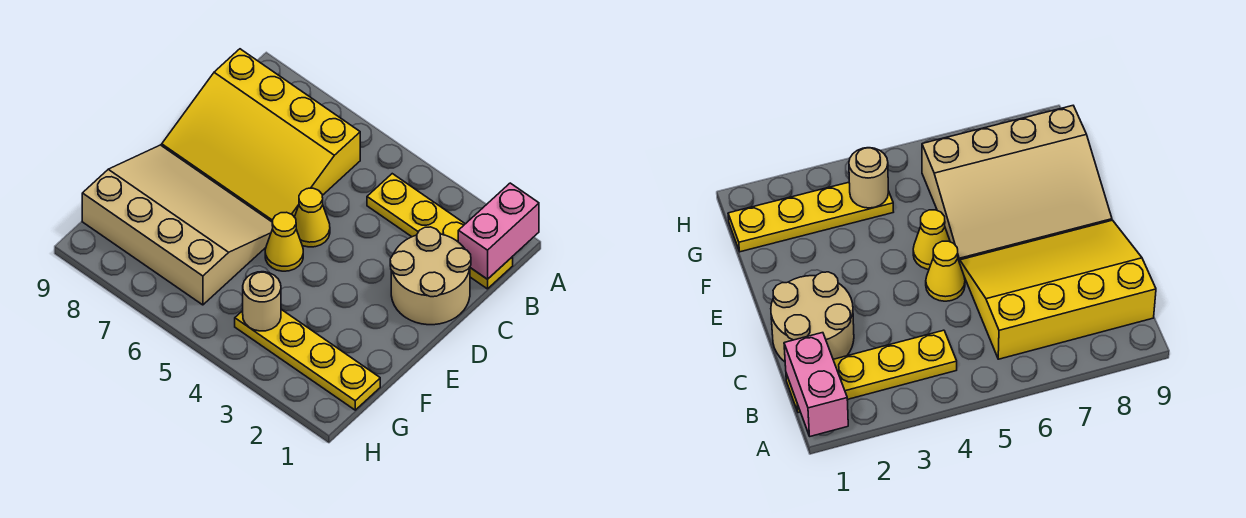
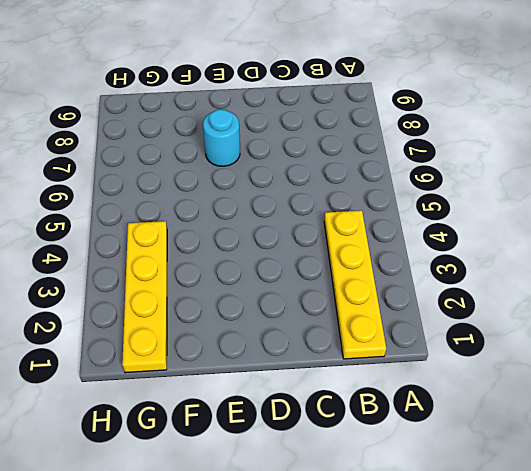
cyan round brick E7 level 1 -> tan slope E6:G9 level 1 top G
none -> yellow slope B6:D9 level 1 top B
none -> tan round brick C1:D2 level 1

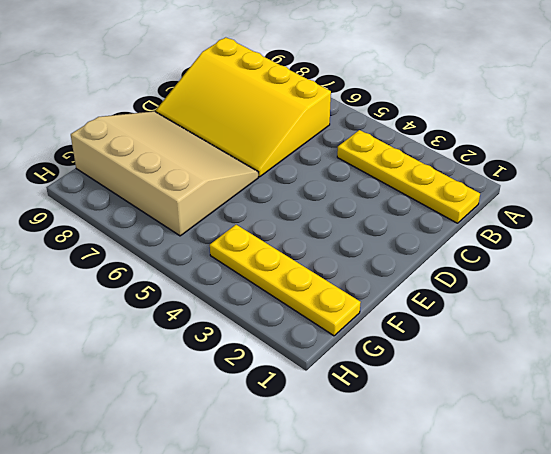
none -> tan round brick C1:D2 level 1
none -> yellow cone D5 level 1

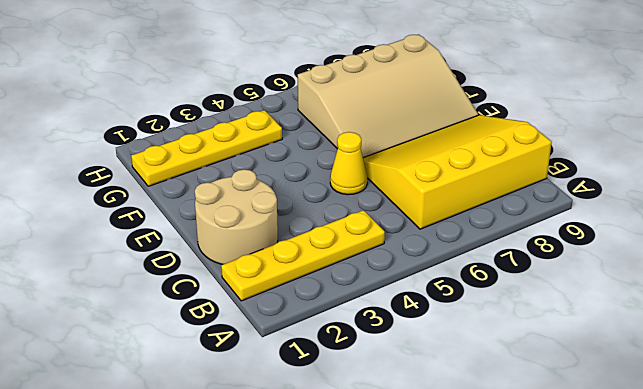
none -> yellow cone E5 level 1
none -> pink brick A1:B1 level 2

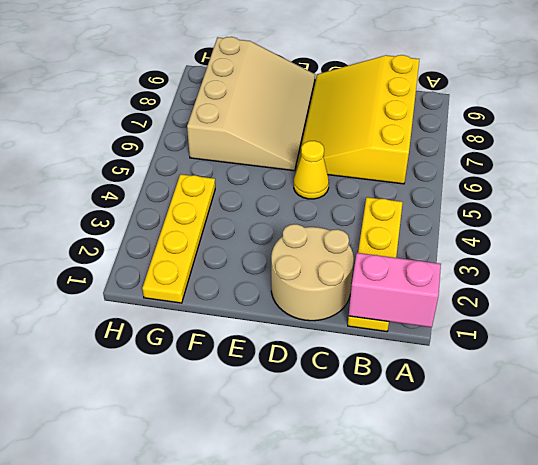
none -> yellow cone E5 level 1
none -> tan round brick G4 level 2

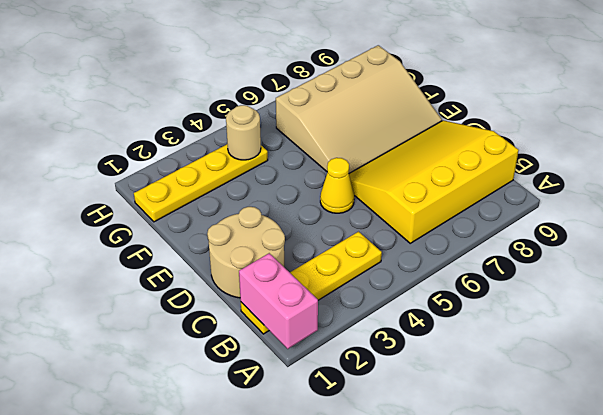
none -> yellow cone E5 level 1

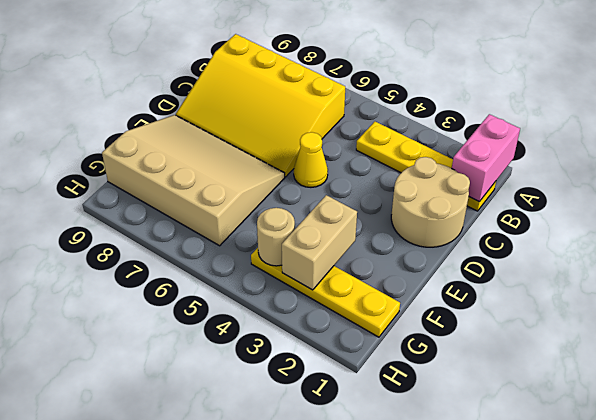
tan brick F3:G3 level 2 -> none
none -> yellow cone E5 level 1

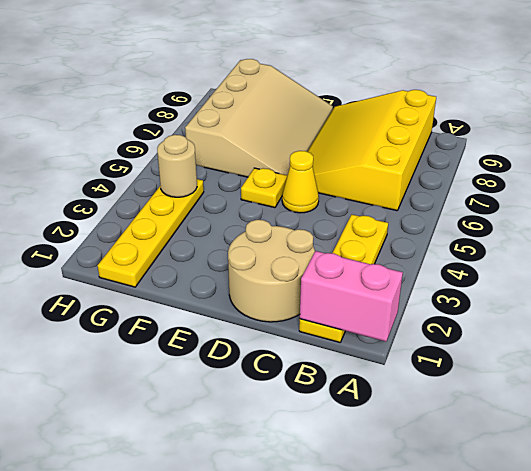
yellow plate E5 level 1 -> yellow cone E5 level 1

